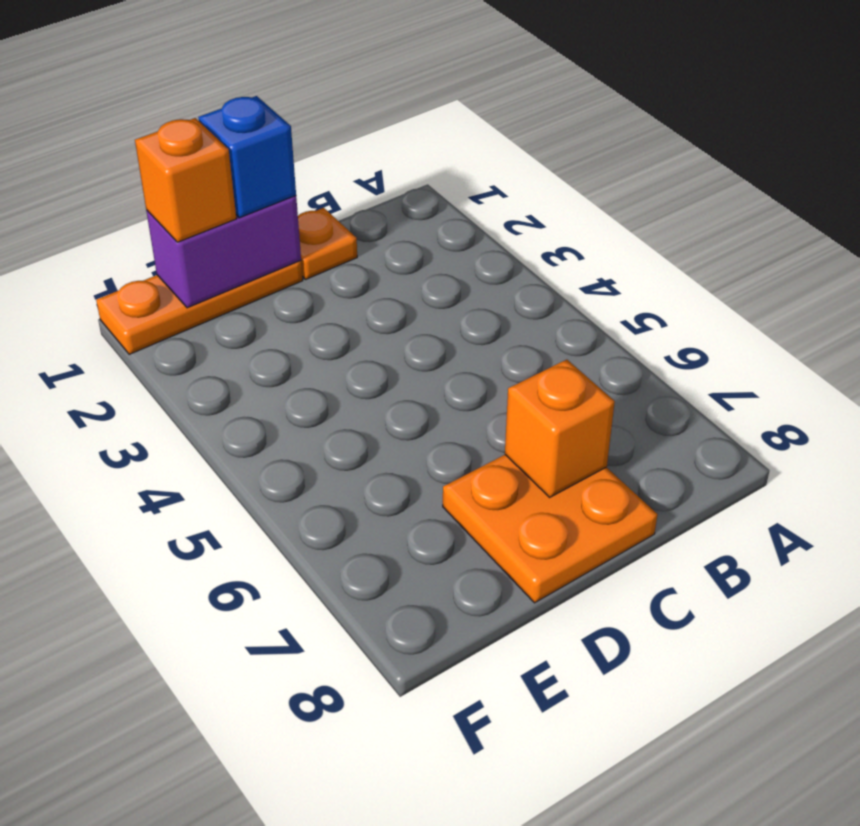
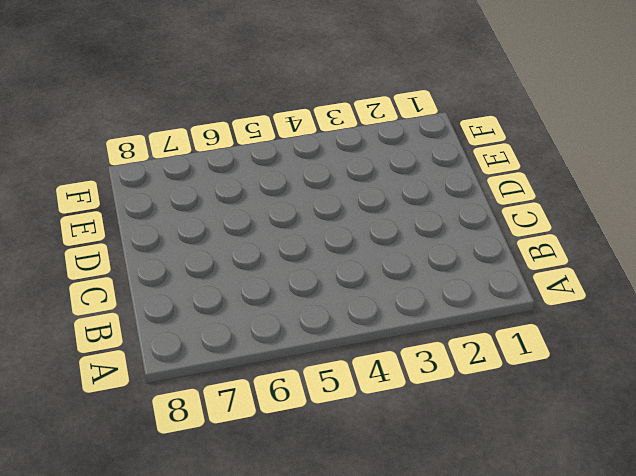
none -> orange plate C1 level 1
none -> orange plate C7:D8 level 1

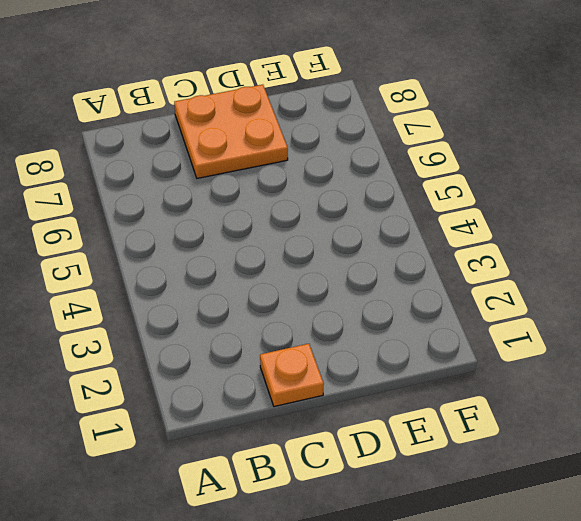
none -> orange plate D1:F1 level 1
none -> orange brick C7 level 2

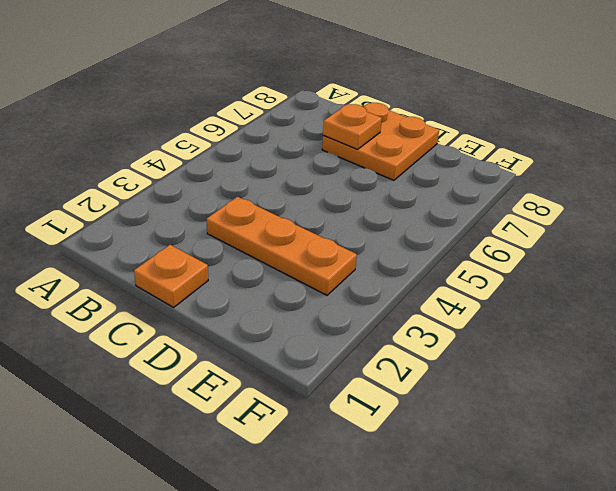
orange plate C3:E3 level 1 -> orange plate D1:F1 level 1
orange plate C7 level 2 -> orange brick C7 level 2
none -> purple brick D1:E1 level 2
none -> blue brick D1 level 3

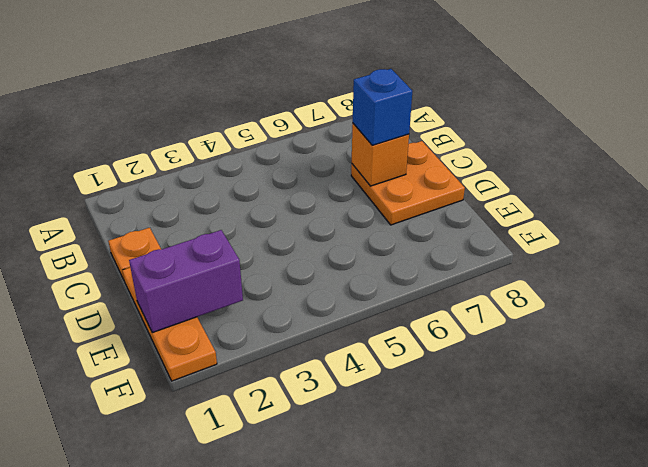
blue brick C7 level 3 -> blue brick D1 level 3
purple brick E1:E2 level 2 -> purple brick D1:E1 level 2
none -> orange brick E1 level 3

